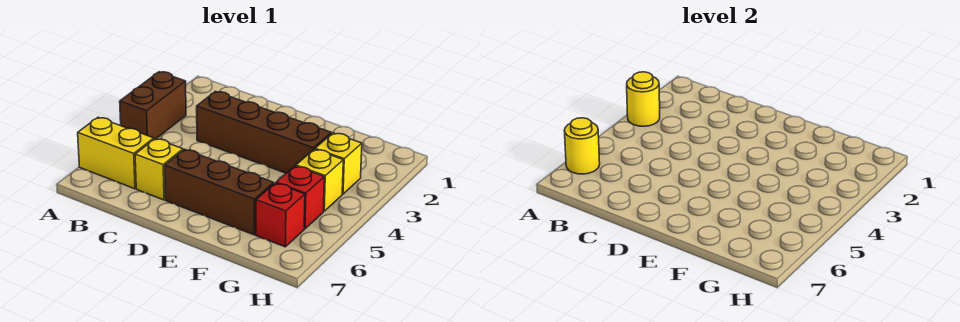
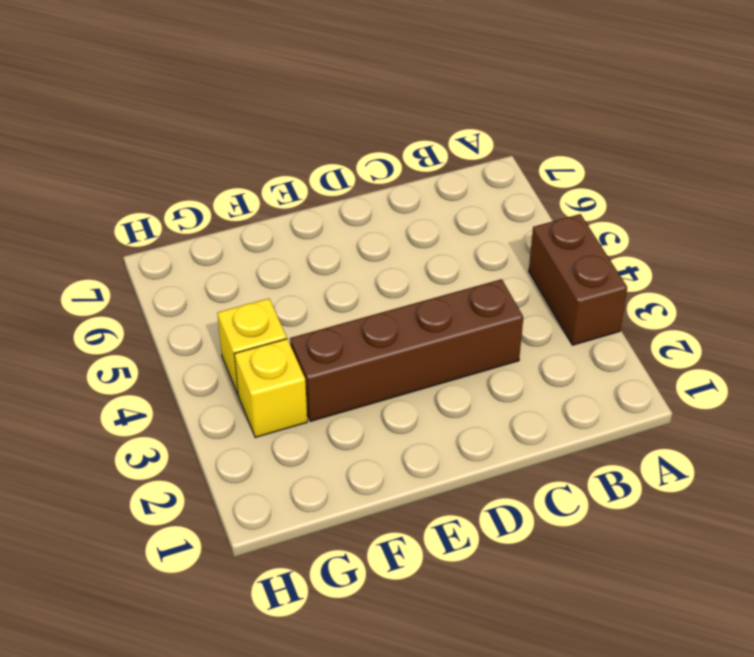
none -> yellow brick A6:B6 level 1
none -> yellow brick C6 level 1

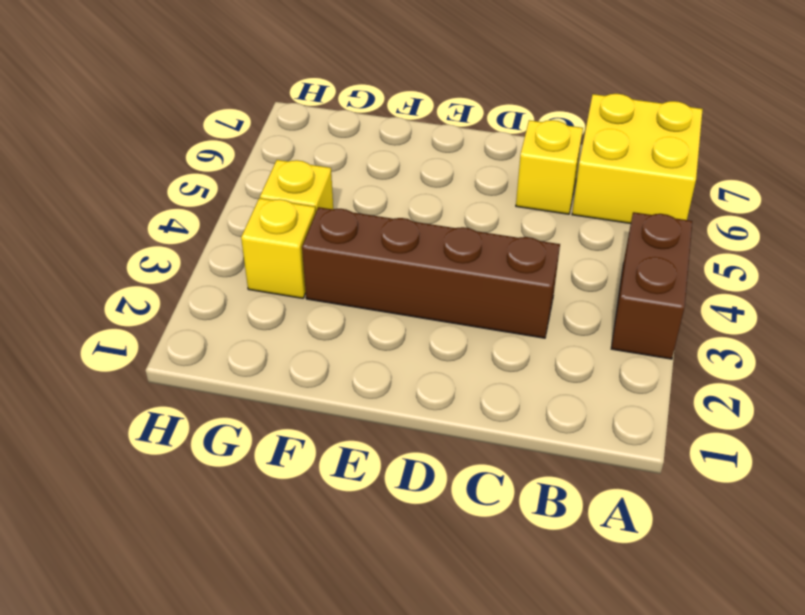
yellow brick A6:B7 level 1 -> yellow brick A6:B6 level 1
none -> brown brick D6:F6 level 1
none -> red brick G5 level 1

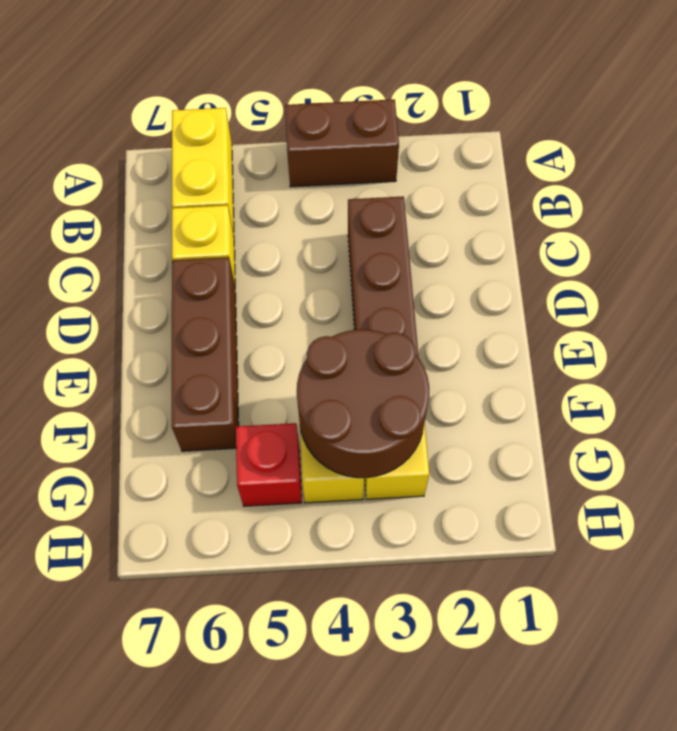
brown round brick F3:G4 level 2 -> none
none -> red brick G6 level 1
none -> yellow round brick A3 level 2

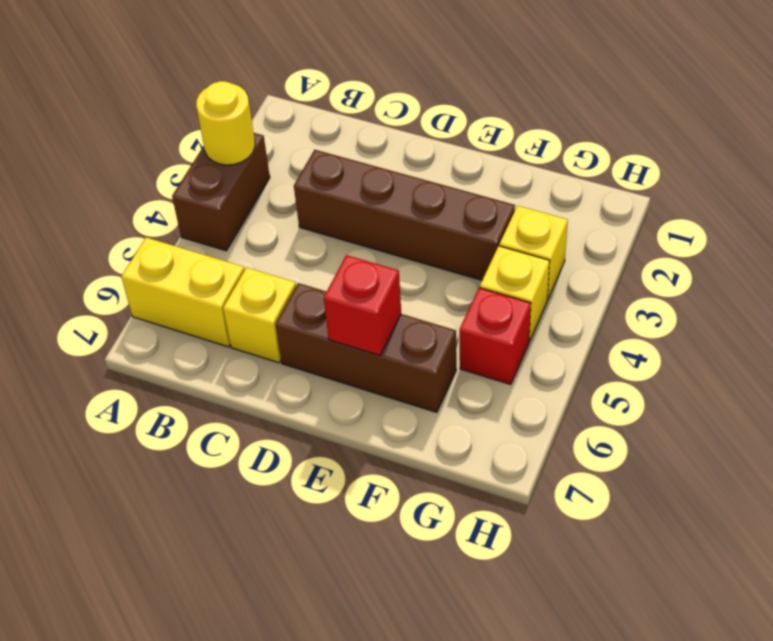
red brick E6 level 2 -> red brick G6 level 1
none -> yellow round brick A6 level 2

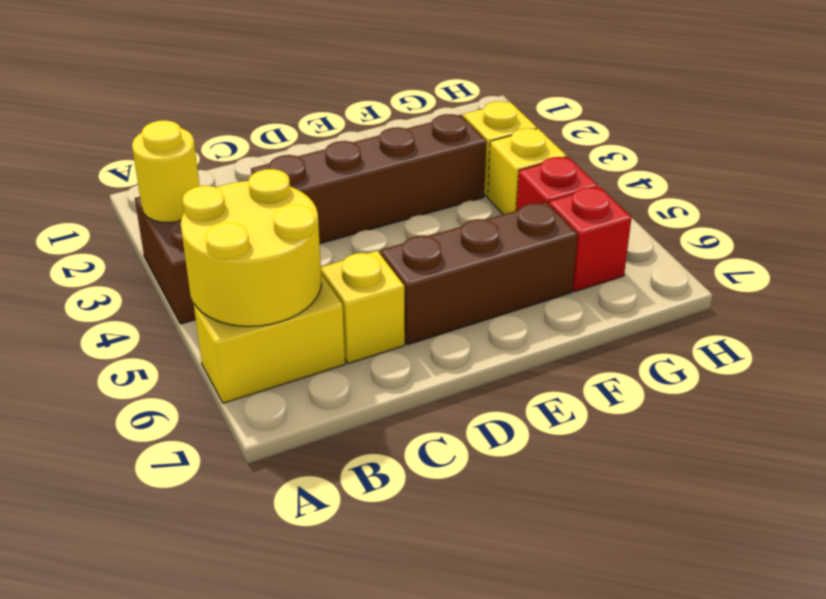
yellow round brick A5:B6 level 2 -> yellow round brick A6 level 2

